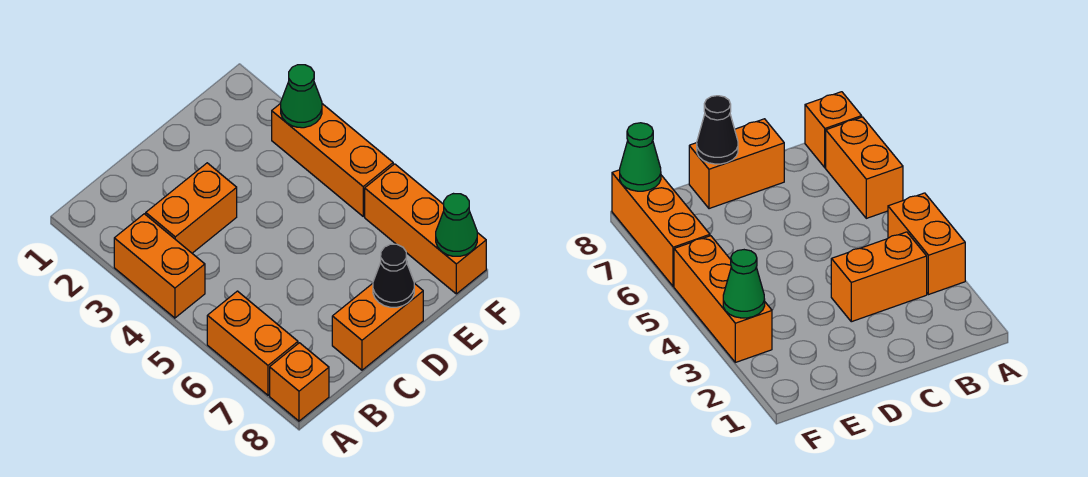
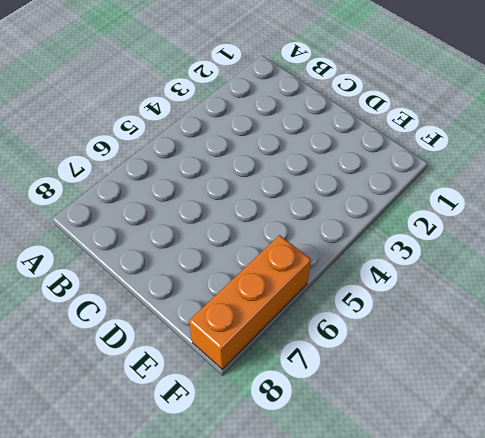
none -> orange brick A3:A4 level 1
none -> orange brick A6:A7 level 1

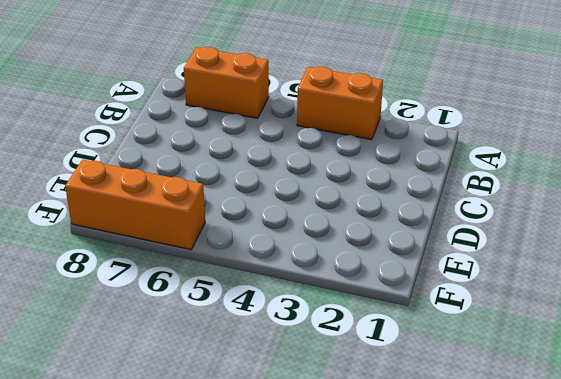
none -> orange brick A8 level 1
none -> orange brick B3:C3 level 1

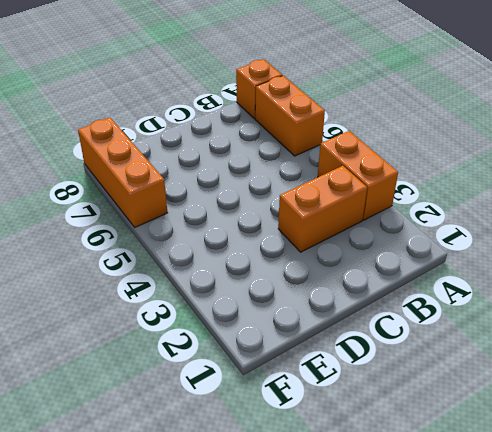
none -> orange brick C8:D8 level 1
none -> orange brick F3:F5 level 1

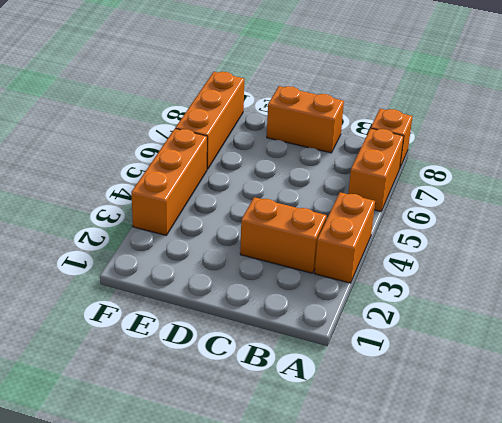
none -> black cone D8 level 2
none -> green cone F3 level 2

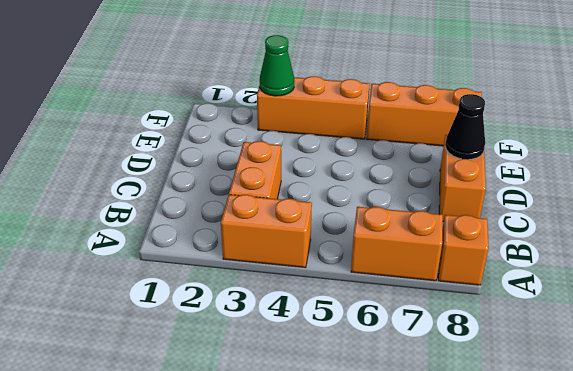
none -> green cone F8 level 2

